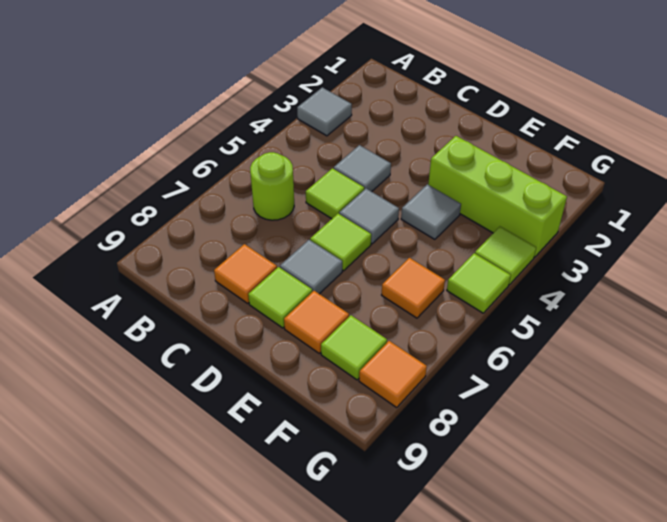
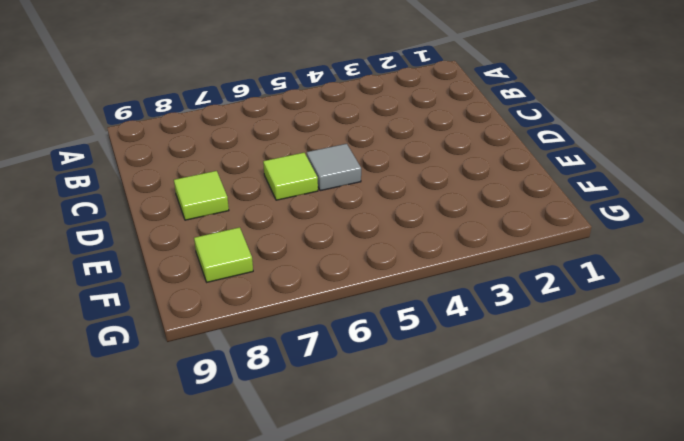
none -> grey tile A3 level 1
none -> lime round brick B6 level 1
none -> grey tile C4 level 1

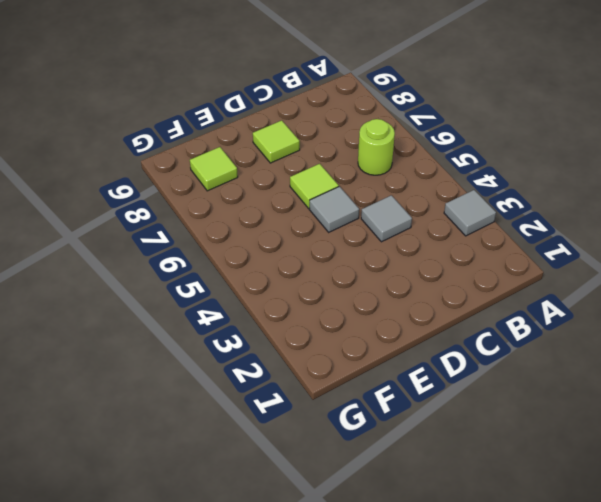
none -> lime tile C5 level 1
none -> orange tile C8 level 1
none -> grey tile D7 level 1

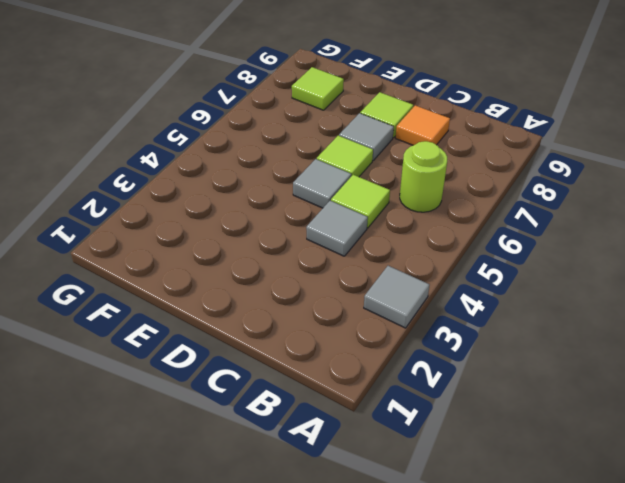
none -> lime brick E3:G3 level 1
none -> grey tile E4 level 1
none -> orange tile E8 level 1

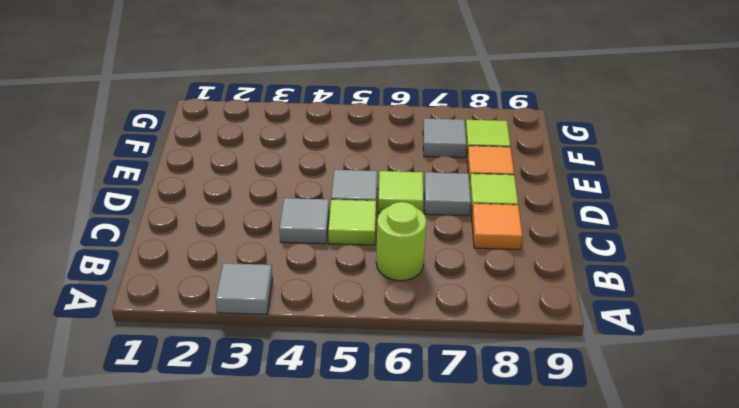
grey tile F7 level 1 -> grey tile E4 level 1
none -> lime brick E3:G3 level 1
none -> orange tile F6 level 1
none -> lime tile G4 level 1

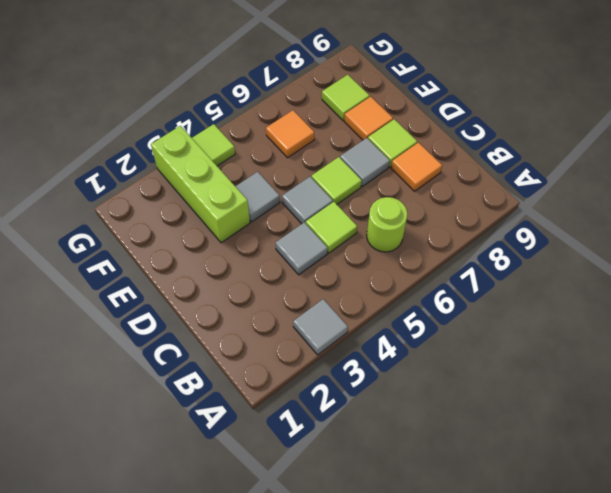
none -> lime tile G5 level 1
none -> orange tile G8 level 1

